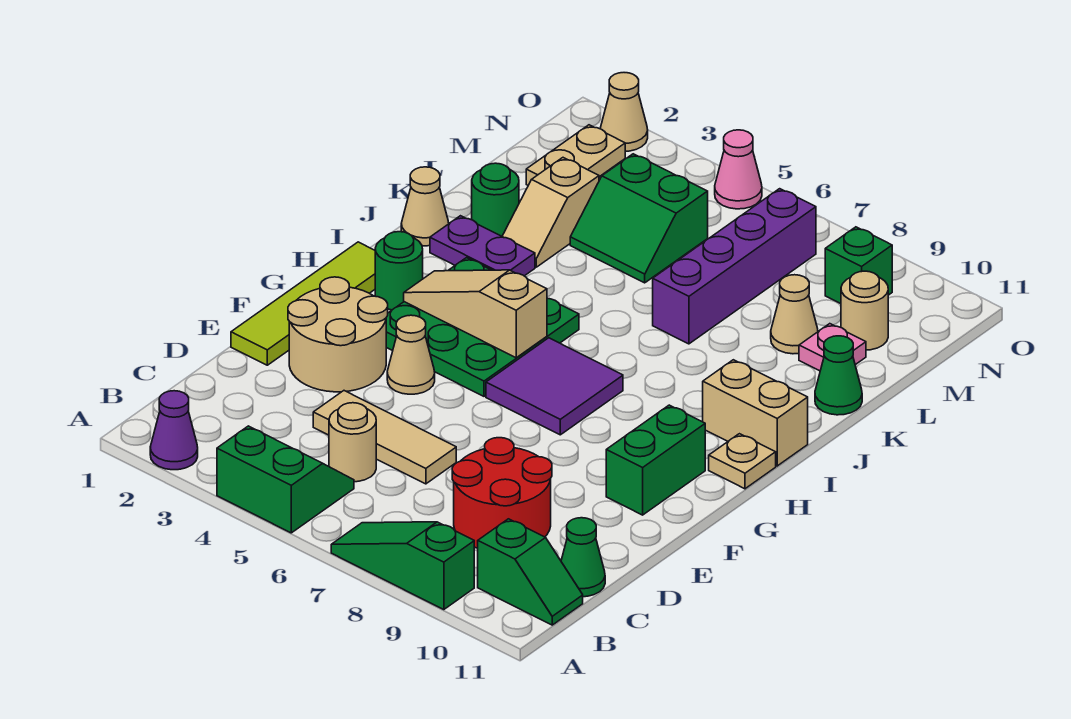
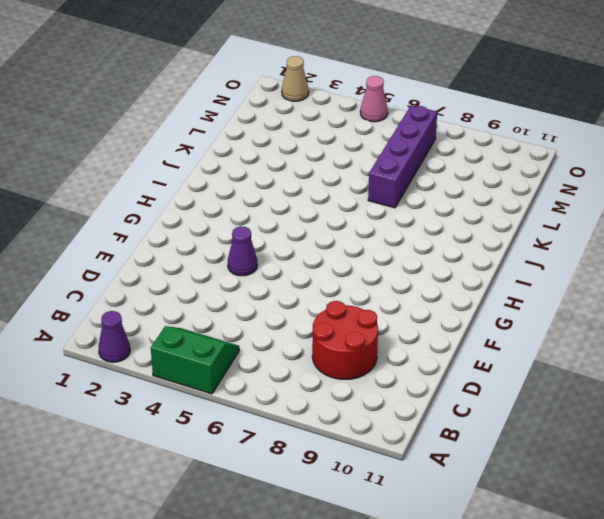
purple cone F4 level 1 -> tan cone F4 level 1
none -> green slope A7:A9 level 1 top 9
none -> green slope B10:B11 level 1 top 10
none -> tan round brick C5 level 1
none -> green cone C11 level 1

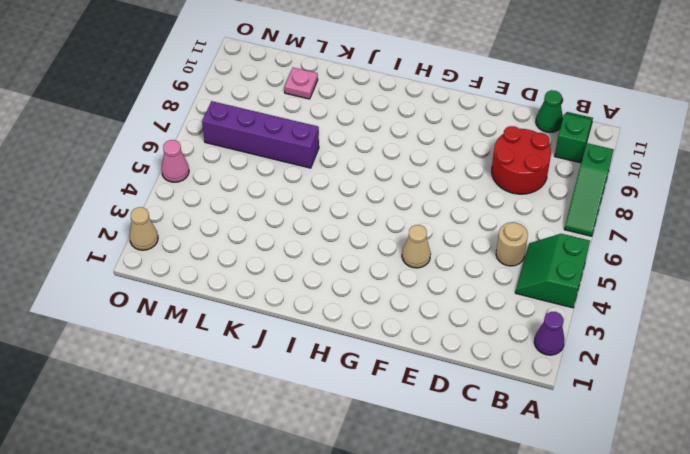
none -> tan tile D4:D6 level 1
none -> lime tile E1:H1 level 1
none -> tan round brick E2:F3 level 1
none -> green brick F10:G10 level 1

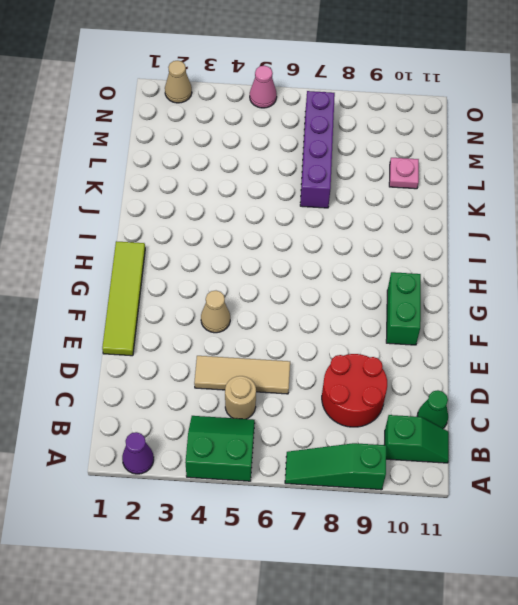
none -> tan round brick E2:F3 level 1
none -> green plate G3:I5 level 1
none -> purple tile G6:H7 level 1
none -> green round brick H2 level 1

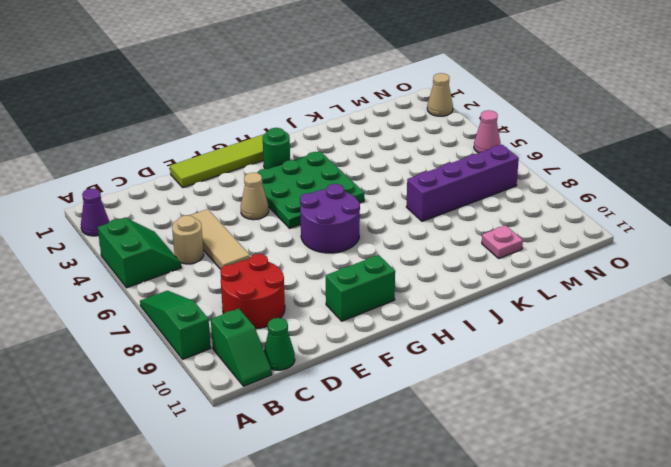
purple round brick G6:H7 level 1 -> purple tile G6:H7 level 1
none -> tan round brick E2:F3 level 1
none -> tan plate H11 level 1
none -> tan brick I10:I11 level 1
none -> tan cone J1 level 1

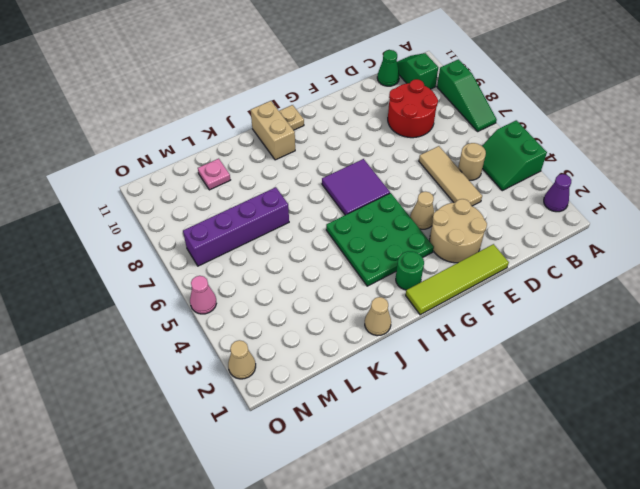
none -> green brick F10:G10 level 1
none -> purple plate J2:J3 level 1
none -> green round brick K2 level 1
none -> tan slope K3:L3 level 1 top L

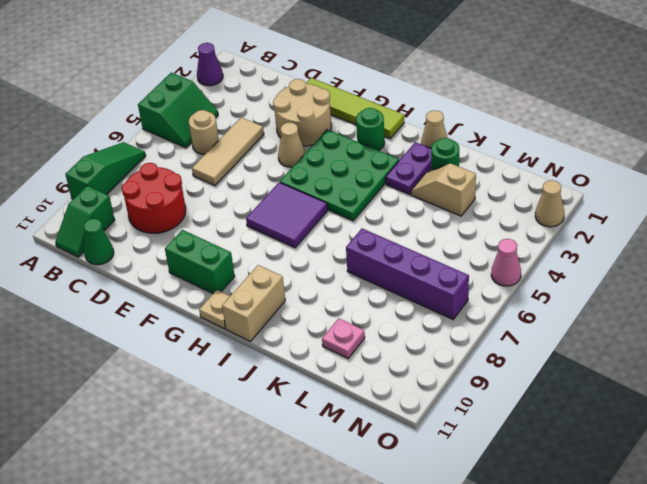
none -> green cone K11 level 1
none -> green slope L4:M5 level 1 top M
none -> tan cone L9 level 1
none -> tan plate M2:N2 level 1

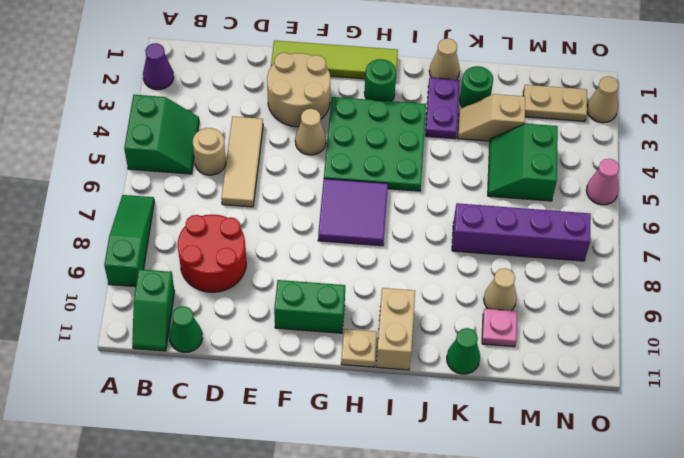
none -> tan round brick M10 level 1
none -> green brick N9 level 1
none -> tan slope H3:H5 level 2 top 5

